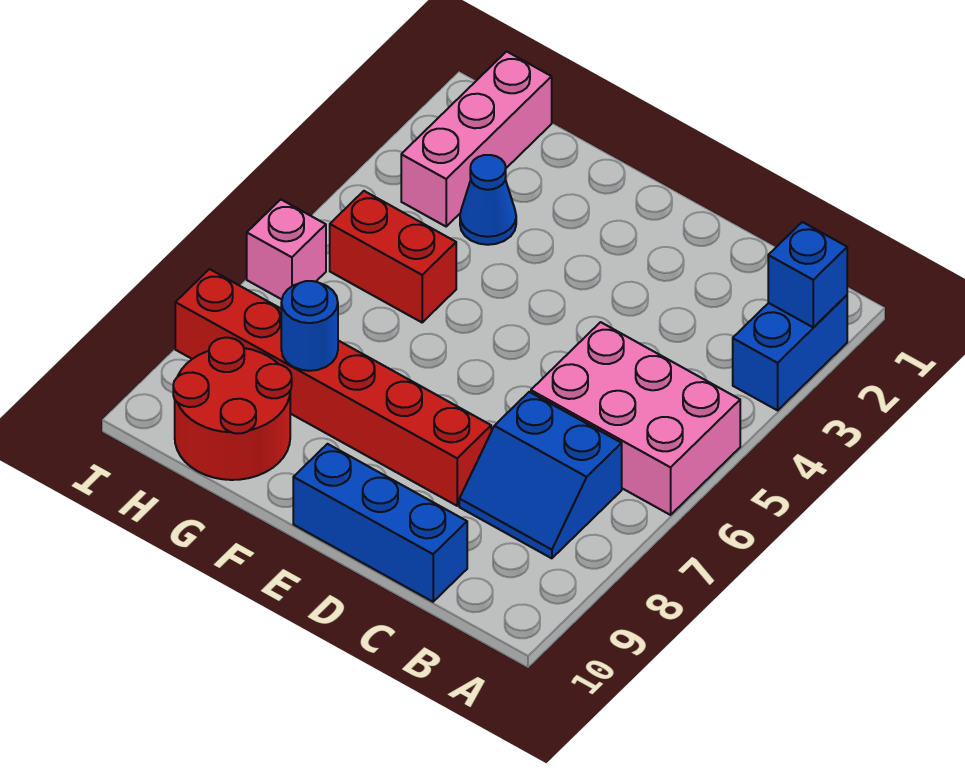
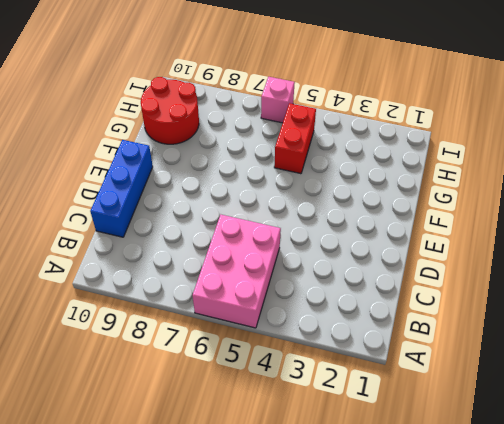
none -> blue brick A2:A3 level 1
none -> blue slope B7:C8 level 1 top 7
none -> red brick D8:I8 level 1

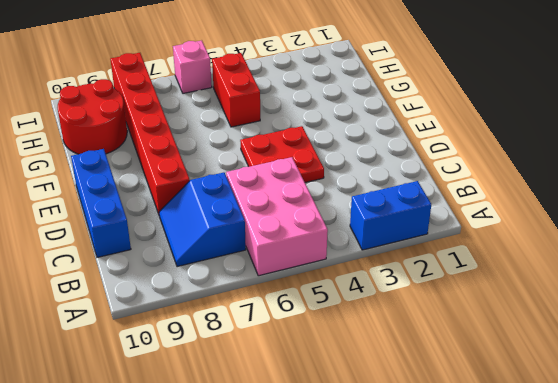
red plate D4:E5 level 1 -> none
none -> blue cone G3 level 1
none -> pink brick H1:H3 level 1
none -> blue brick A2 level 2

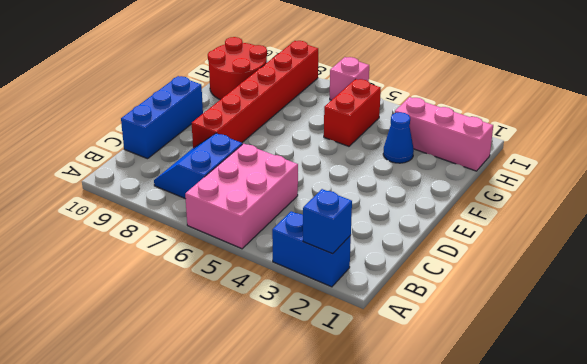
none -> blue round brick G8 level 2

